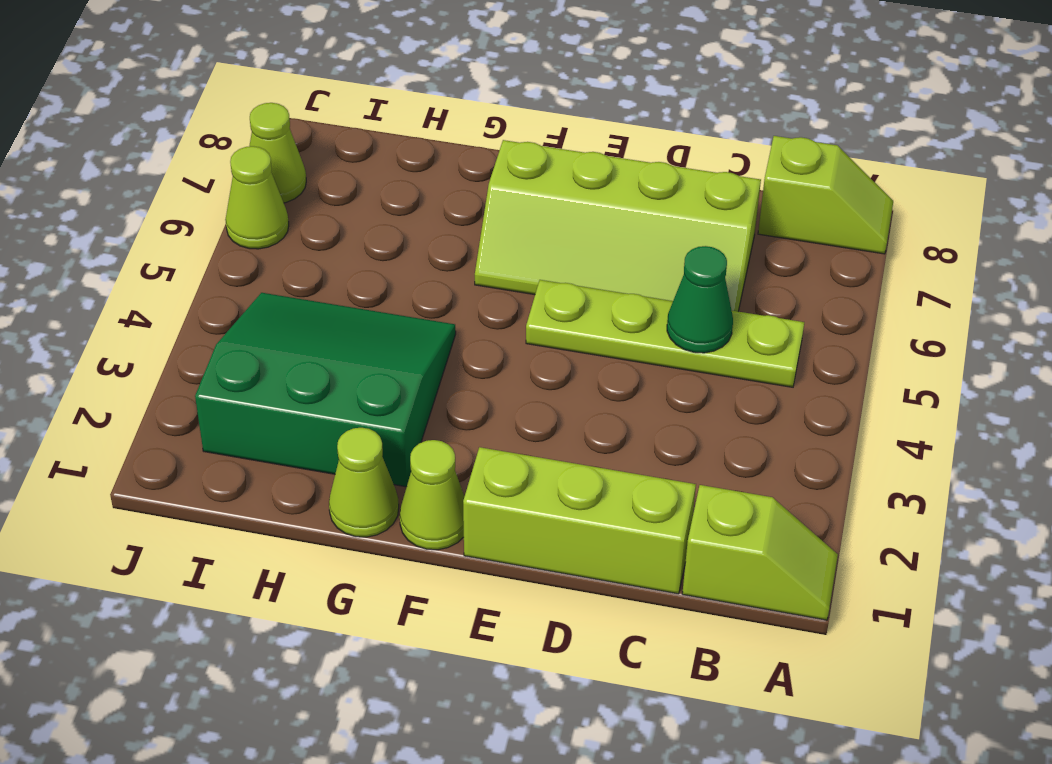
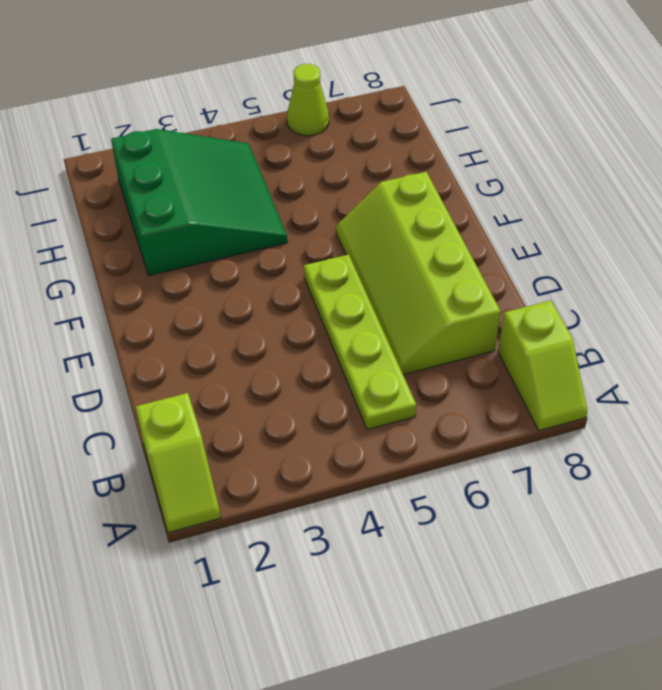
none -> lime brick C1:E1 level 1
none -> lime cone F1 level 1

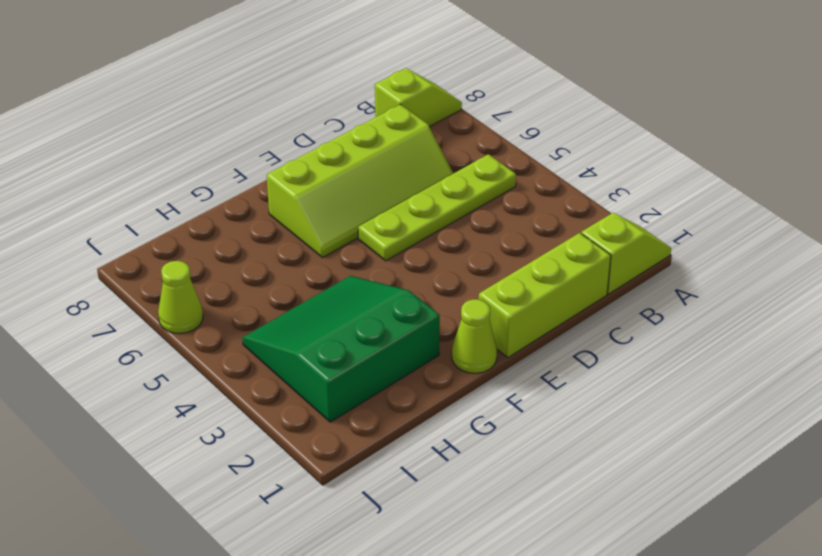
none -> lime cone G1 level 1
none -> lime cone J7 level 1

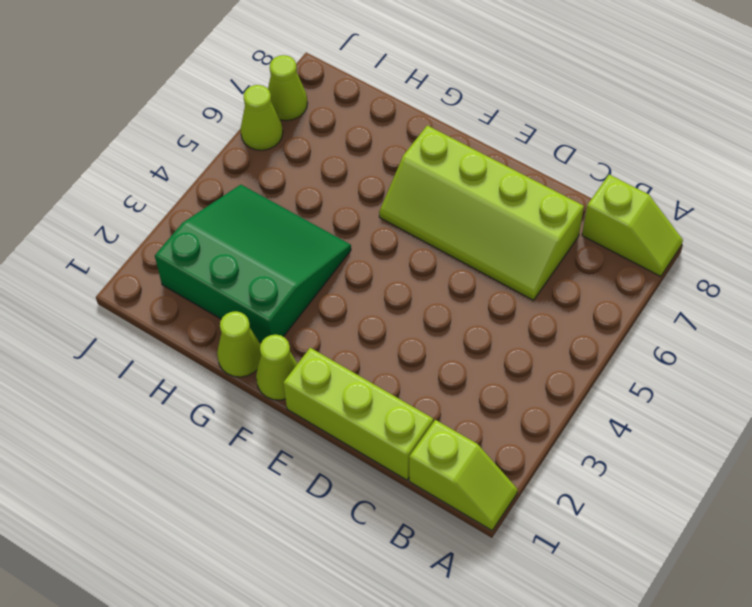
none -> lime plate B5:E5 level 1
none -> green cone C5 level 2

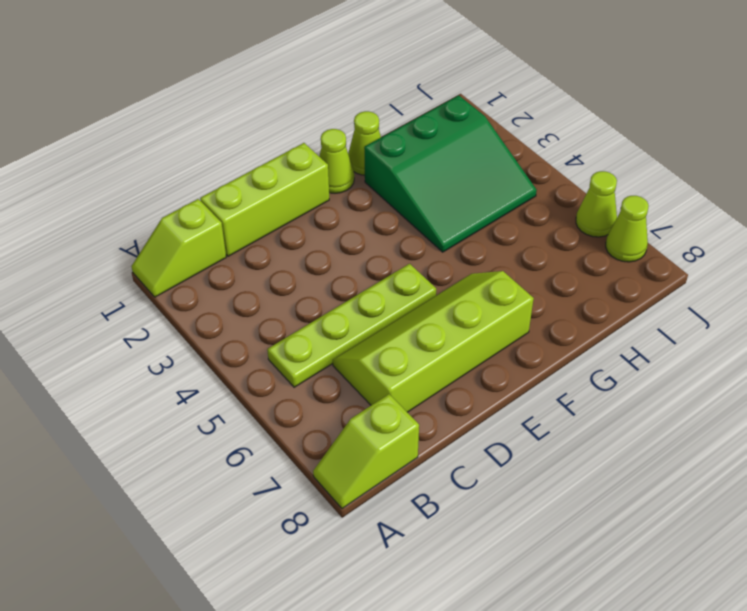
none -> green cone C5 level 2

